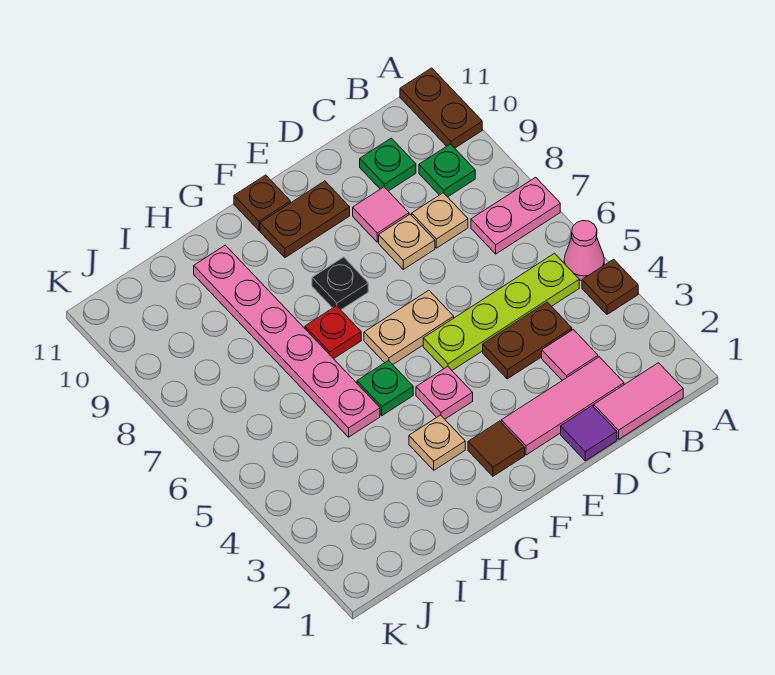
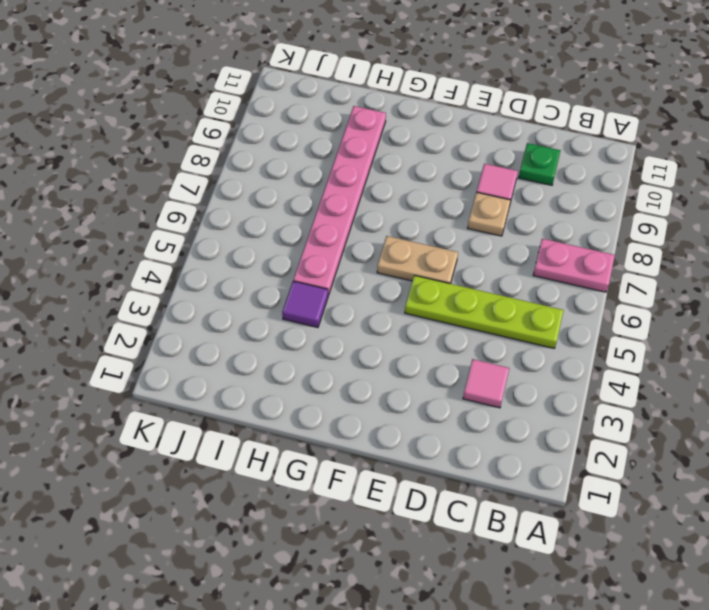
purple tile H4 level 1 -> purple tile D1 level 1
none -> brown plate A4 level 1
none -> pink cone A5 level 1
none -> brown plate A10:A11 level 1

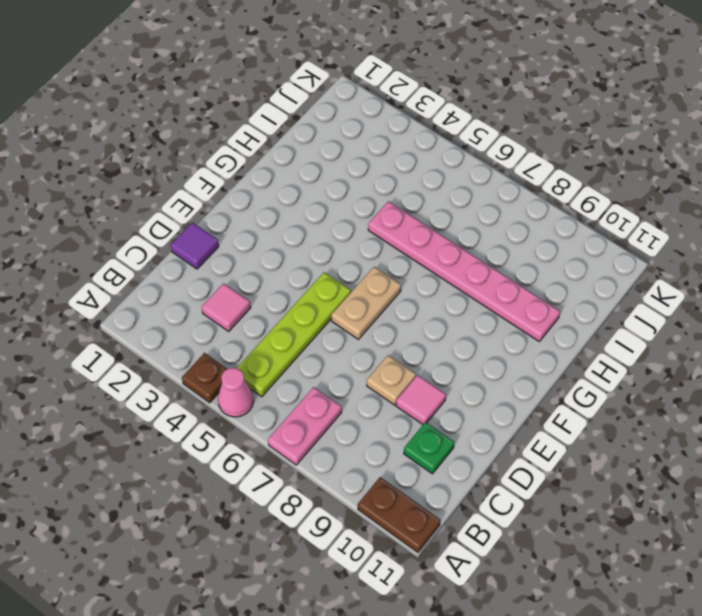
none -> pink tile B1:C1 level 1
none -> green plate B9 level 1
none -> pink tile C2:E2 level 1

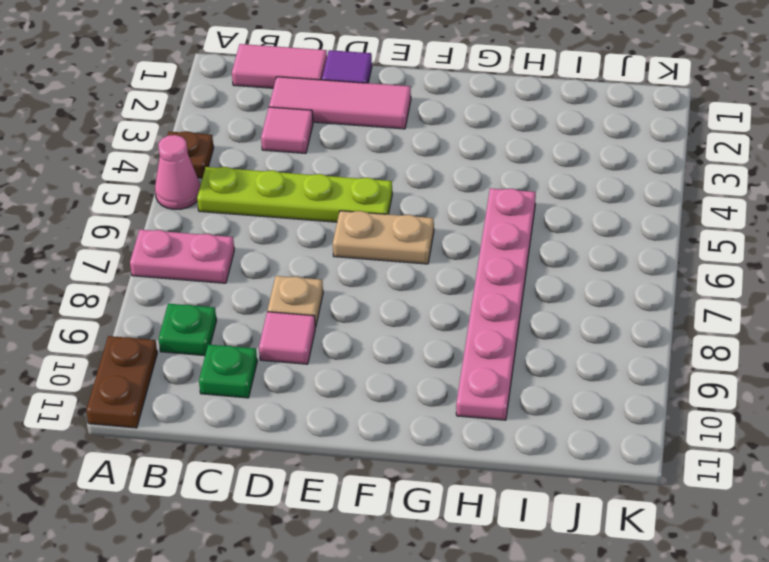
none -> brown plate C4:D4 level 1
none -> tan plate C8 level 1
none -> brown plate E10:F10 level 1

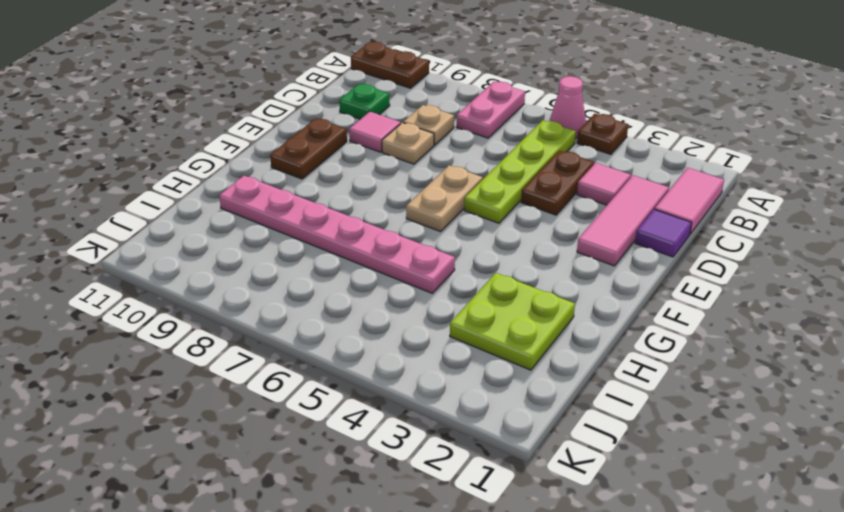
lime plate H2:I3 level 1 -> none
none -> green plate B9 level 1
none -> brown tile F2 level 1
none -> pink plate F4 level 1

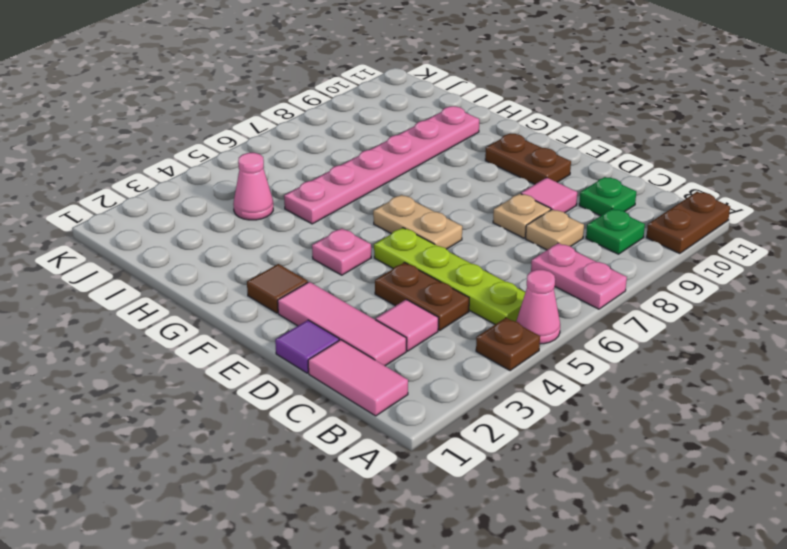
pink cone I4 level 1 -> none
none -> black plate F8 level 1
none -> brown plate F11 level 1
none -> tan plate G3 level 1

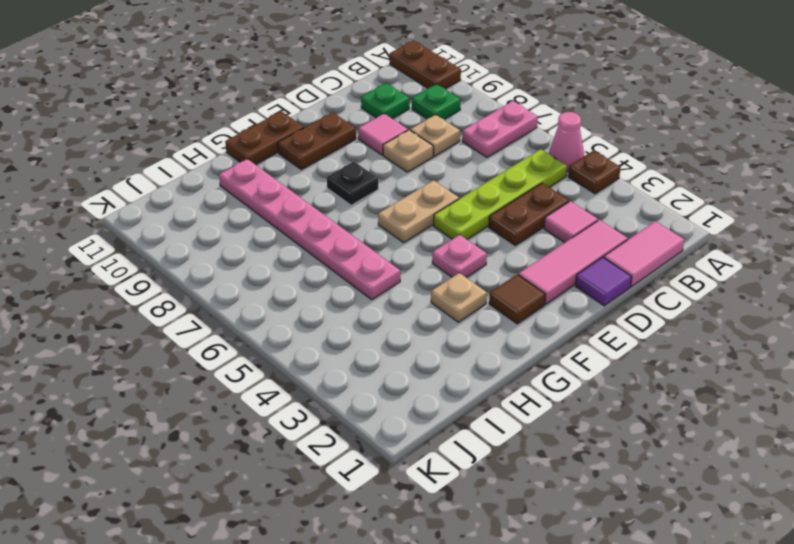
brown plate F11:G11 level 1 -> brown plate F11 level 1
none -> green plate G5 level 1
none -> red plate G7 level 1

